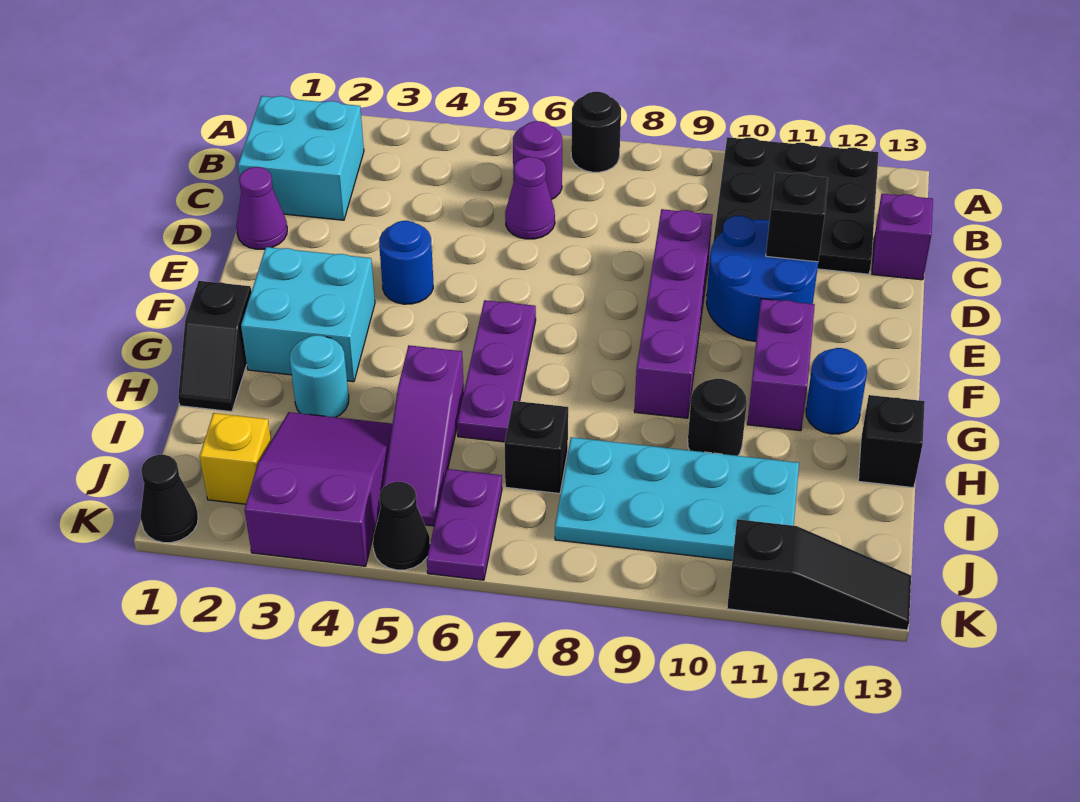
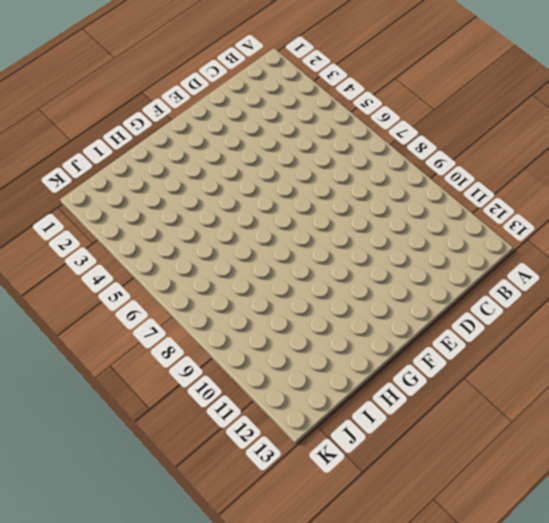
none -> black round brick A7 level 1
none -> black plate A10:C12 level 1
none -> cyan brick B1:C2 level 1

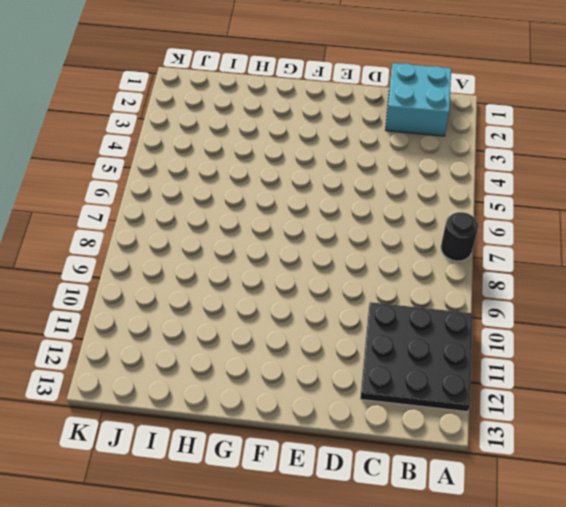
none -> purple round brick B6 level 1
none -> purple cone C6 level 1
none -> purple brick C13 level 1

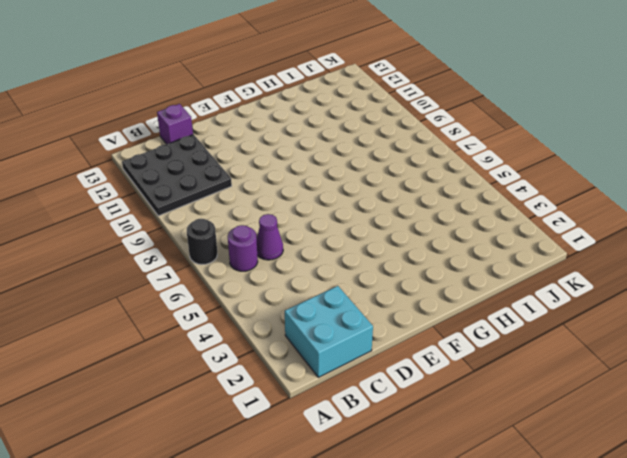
none -> purple cone D1 level 1
none -> purple brick D9:G9 level 1
none -> blue round brick D10:E11 level 1

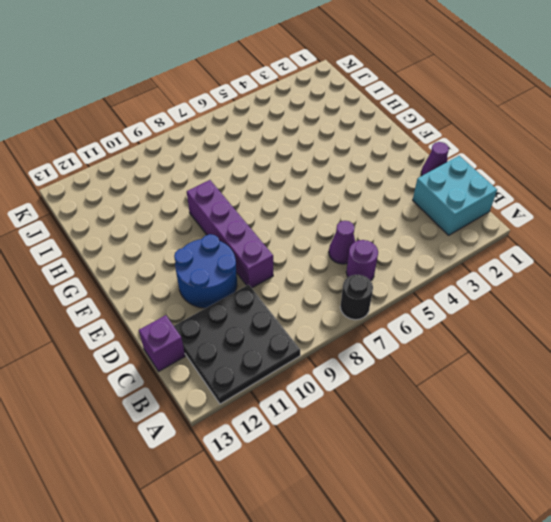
none -> blue round brick E4 level 1
none -> cyan brick F2:G3 level 1
none -> purple plate F6:H6 level 1

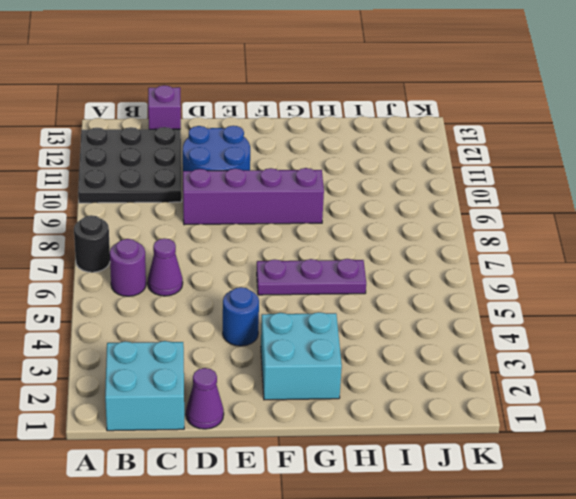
none -> purple brick F11:G11 level 1
none -> black slope G1:H1 level 1 top G
none -> blue round brick G12 level 1

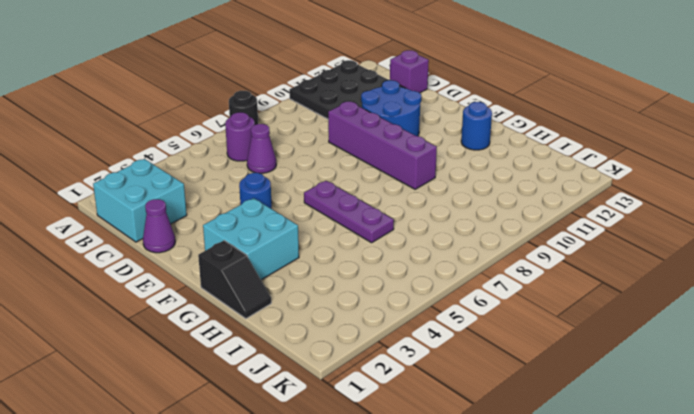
none -> purple brick F11:G11 level 1
none -> cyan round brick H3 level 1
none -> purple slope H5:J5 level 1 top H

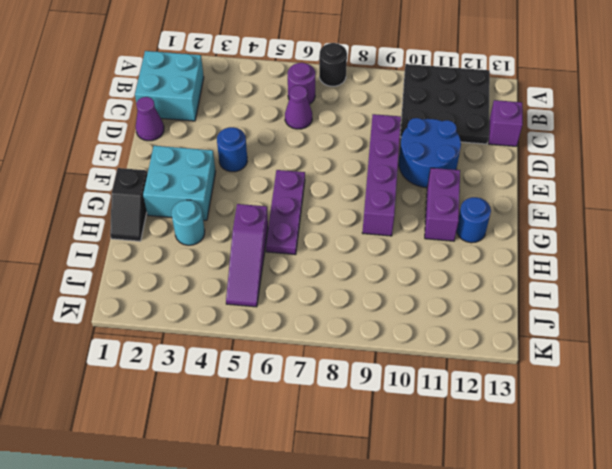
none -> black round brick H10 level 1
none -> black brick H13 level 1
none -> purple slope I3:K4 level 1 top K

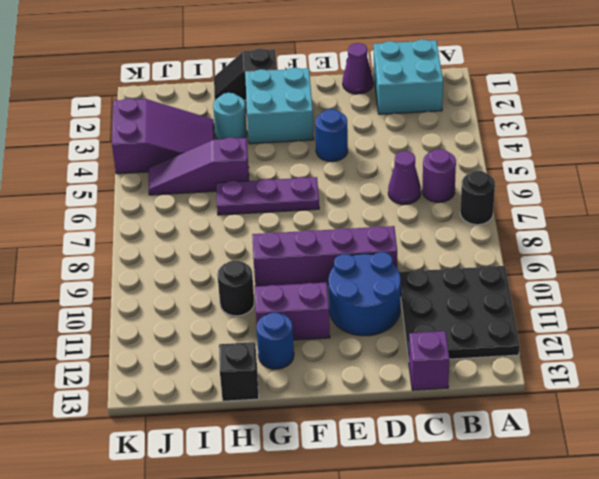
none -> black brick I7 level 1
none -> cyan plate I8:J11 level 1
none -> yellow brick J2 level 1

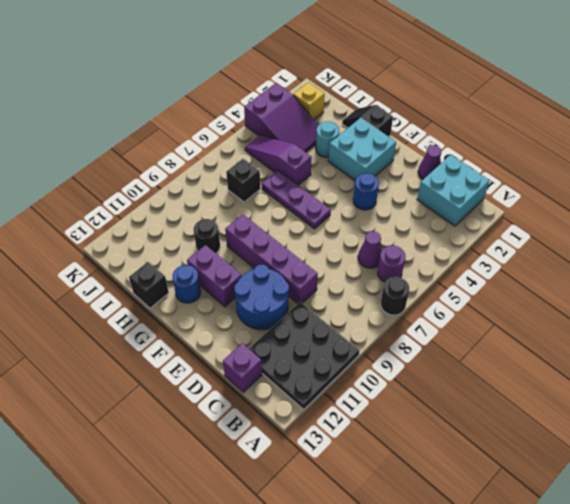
none -> cyan plate I8:J11 level 1
none -> purple plate J6:K6 level 1
none -> black cone K1 level 1

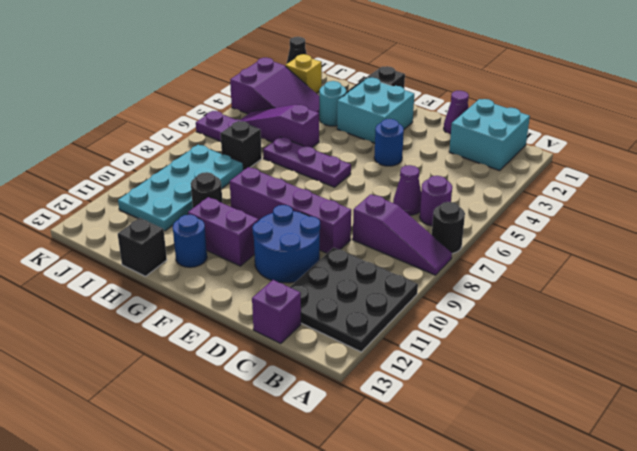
purple slope A8:C8 level 1 top C -> none
none -> black cone K5 level 1
none -> black slope K11:K13 level 1 top 11
none -> black brick D11 level 2

